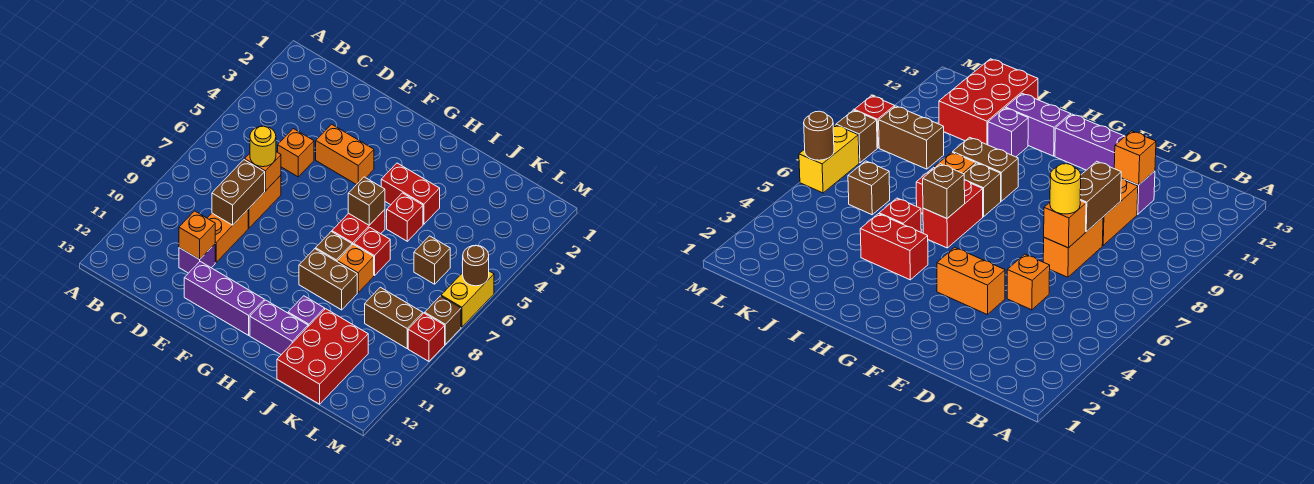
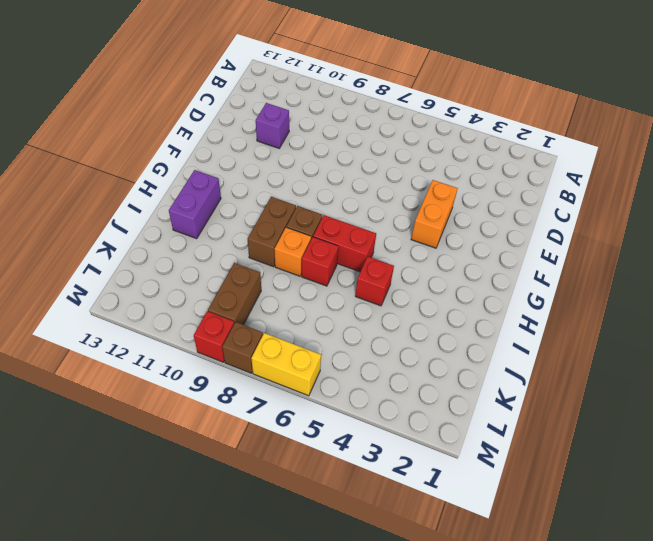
none -> orange brick D5 level 1
none -> orange brick D7:D8 level 1
none -> orange brick D9:D10 level 1

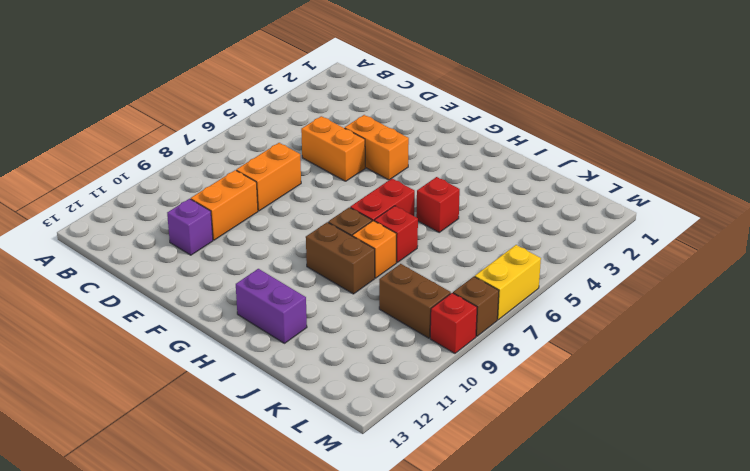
orange brick D5:E5 level 1 -> orange brick D5 level 1
none -> purple brick E12:G12 level 1
none -> red brick H4:I4 level 1
none -> purple brick I11 level 1

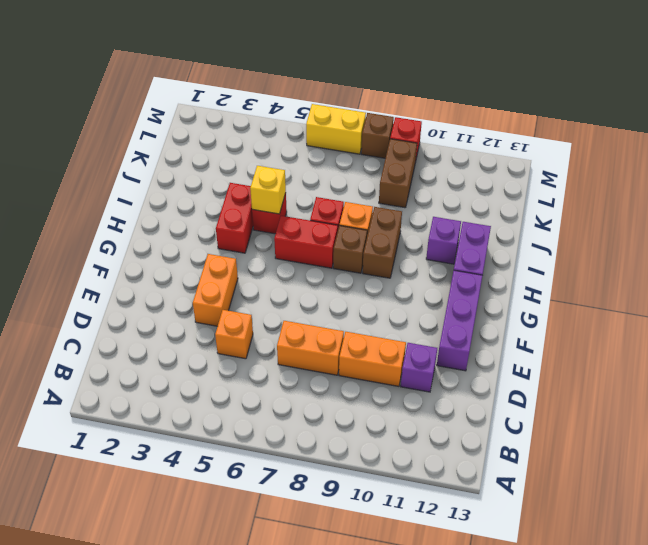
yellow brick I5 level 2 -> none
none -> red brick J11:K13 level 1
none -> brown brick K6 level 1
none -> orange brick D7 level 2

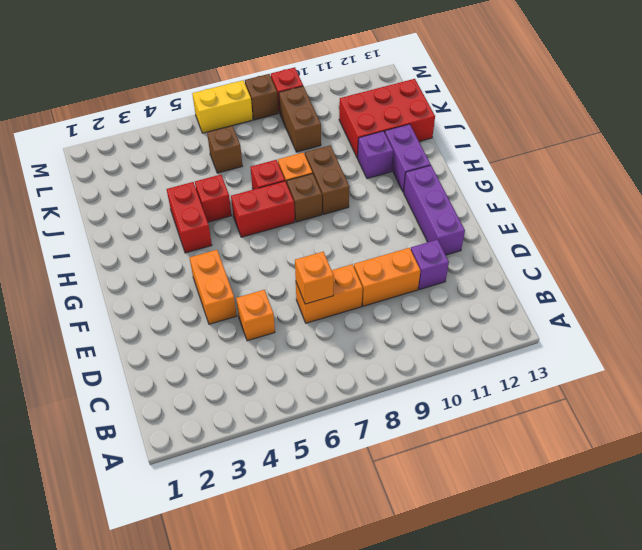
none -> brown brick D8:D9 level 2
none -> orange brick D11 level 2
none -> brown brick H6 level 2

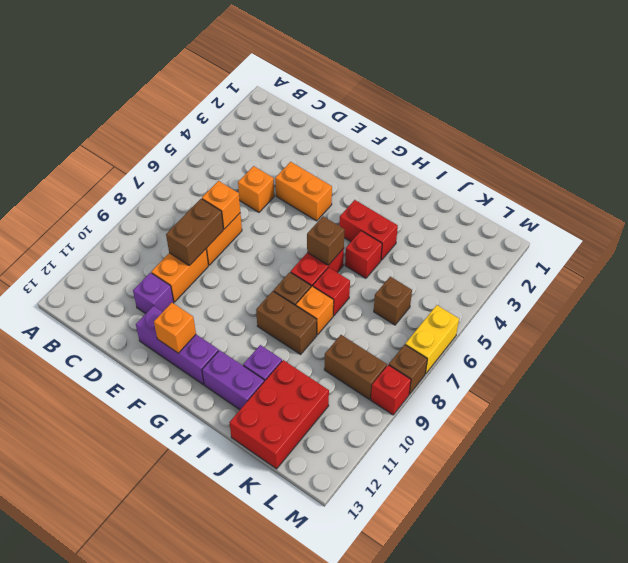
orange brick F12 level 2 -> orange brick D11 level 2
none -> brown round brick M6 level 2
none -> yellow round brick D7 level 3

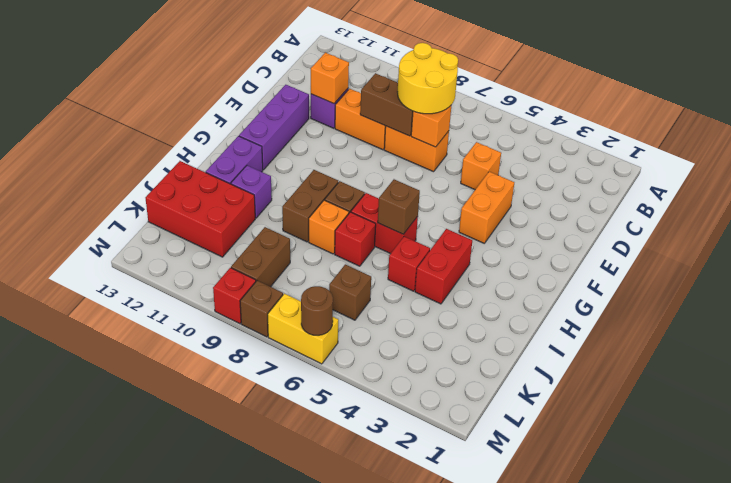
yellow round brick C7:D8 level 3 -> yellow round brick D7 level 3

